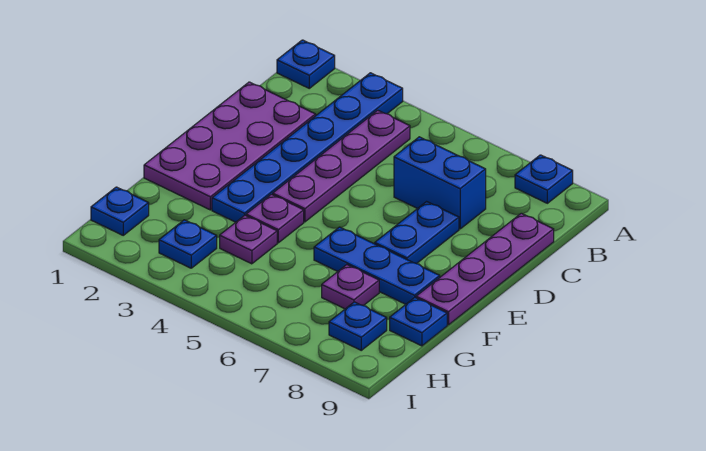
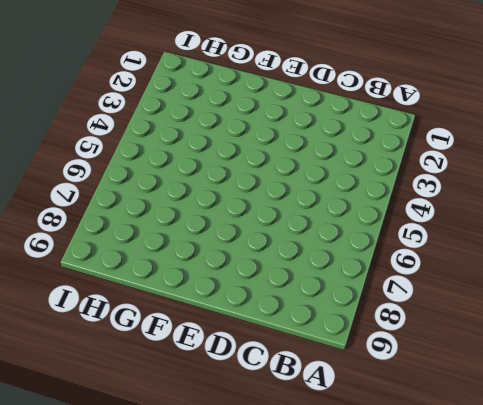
none -> blue plate A1 level 1
none -> blue plate A3:F3 level 1
none -> blue plate A8 level 1

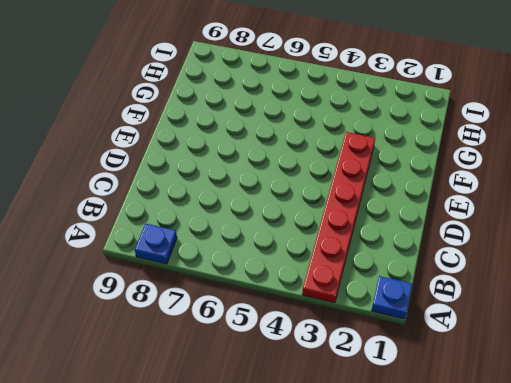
red plate A3:F3 level 1 -> blue plate A3:F3 level 1
none -> purple plate B4:E4 level 1
none -> purple plate C1:F2 level 1
none -> blue brick C6:C7 level 1

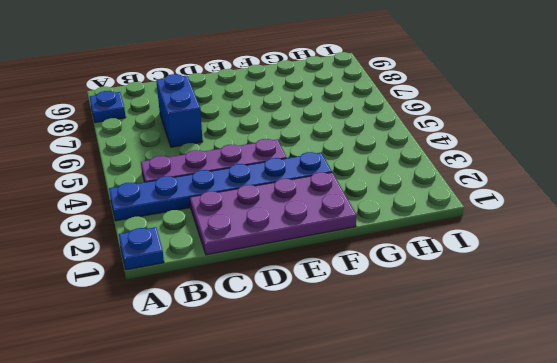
none -> purple plate C9:F9 level 1
none -> blue plate D7:E7 level 1
none -> purple plate F4 level 1

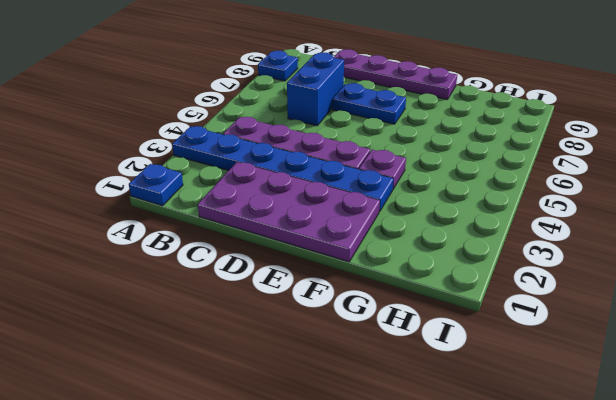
none -> blue plate F6:F8 level 1
none -> purple plate G4 level 1
none -> purple plate G7 level 1

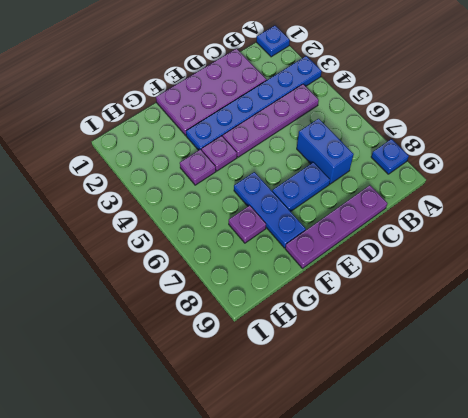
none -> blue plate G9 level 1
none -> blue plate H1 level 1
none -> blue plate H3 level 1

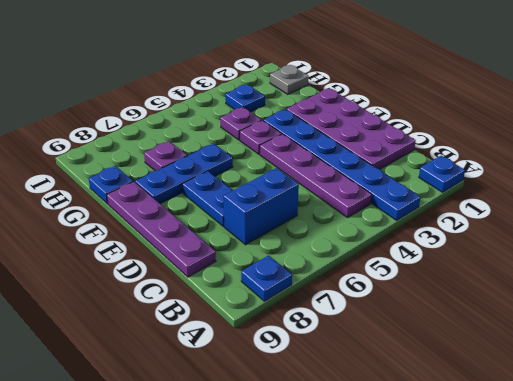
grey plate H1 level 1 -> blue plate H1 level 1
none -> blue plate H8 level 1

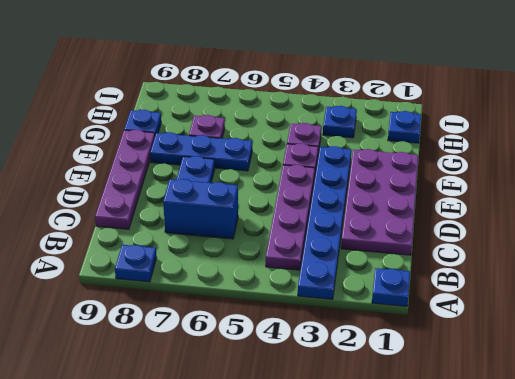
none -> blue plate H8 level 1

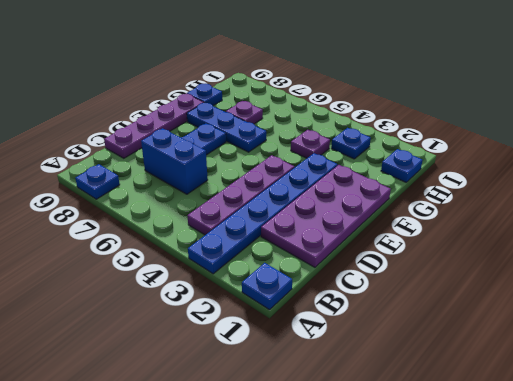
none -> purple plate F4 level 1
none -> blue plate H8 level 1

